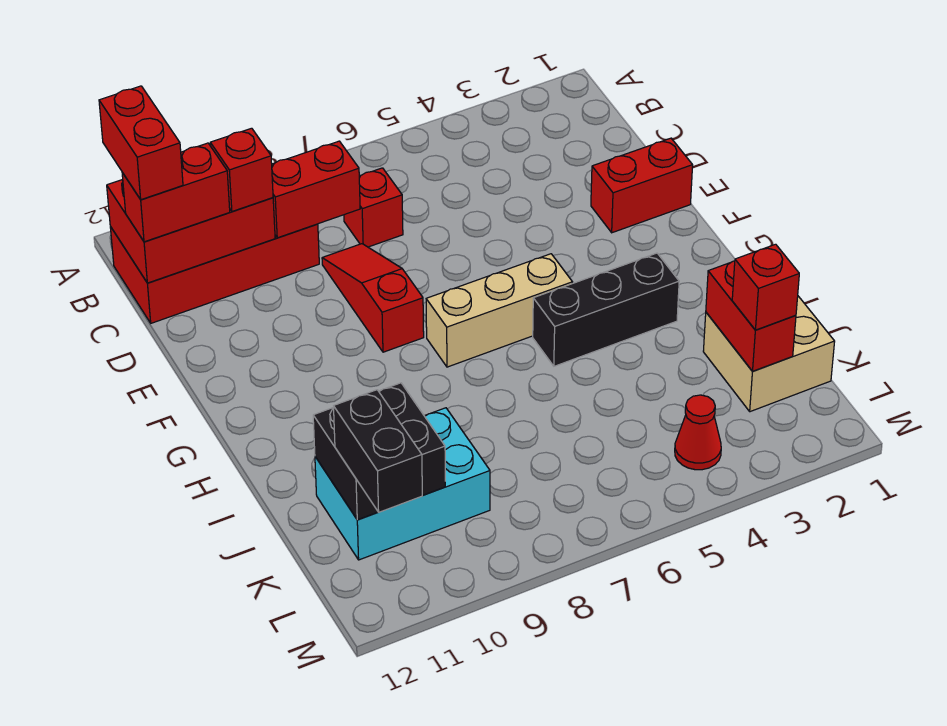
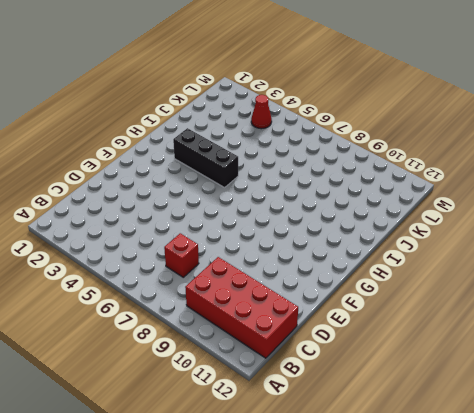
none -> red slope D8:F8 level 1 top F
none -> red brick E1:E2 level 1
none -> tan brick G5:G7 level 1

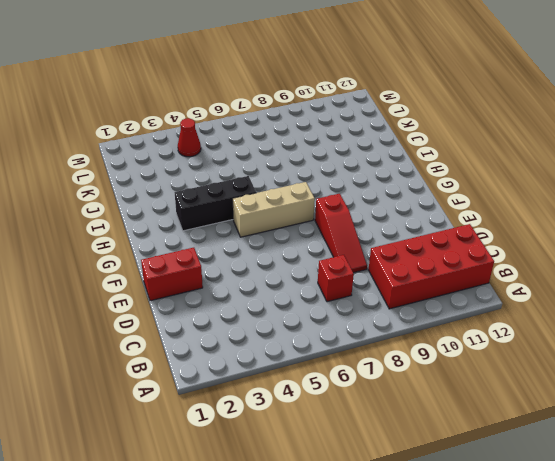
none -> tan brick J1:K2 level 1
none -> cyan brick J9:K11 level 1
none -> red brick B10:C12 level 2

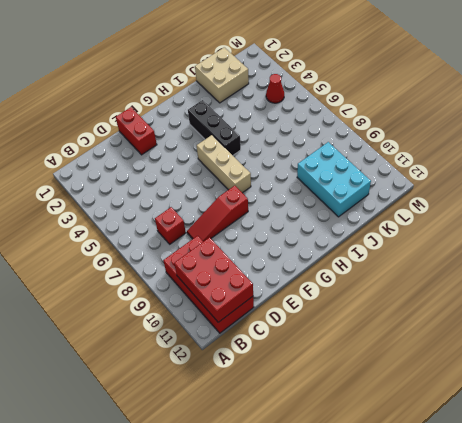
none -> red brick C8:C9 level 2
none -> red brick J2:K2 level 2
none -> black brick J10:K11 level 2

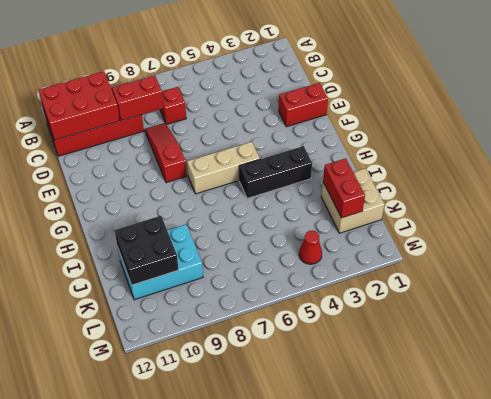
none -> red brick C10 level 3
none -> red brick C11:C12 level 3
none -> red brick K2 level 3

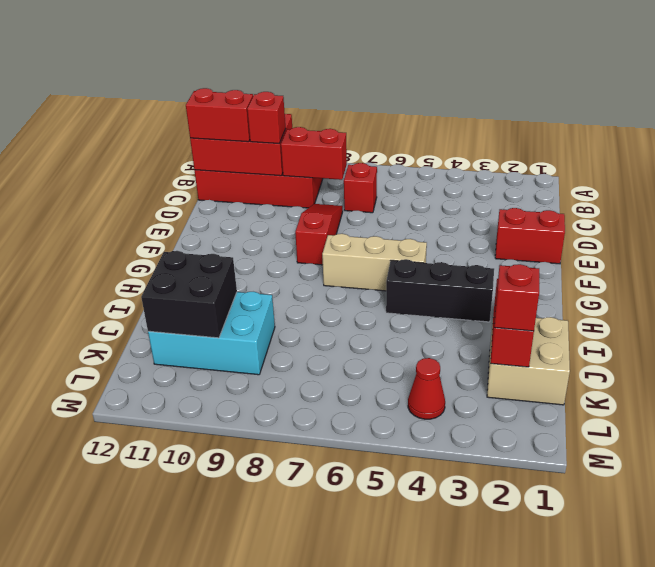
none -> black brick K11:L11 level 3
none -> red brick B12:C12 level 4

